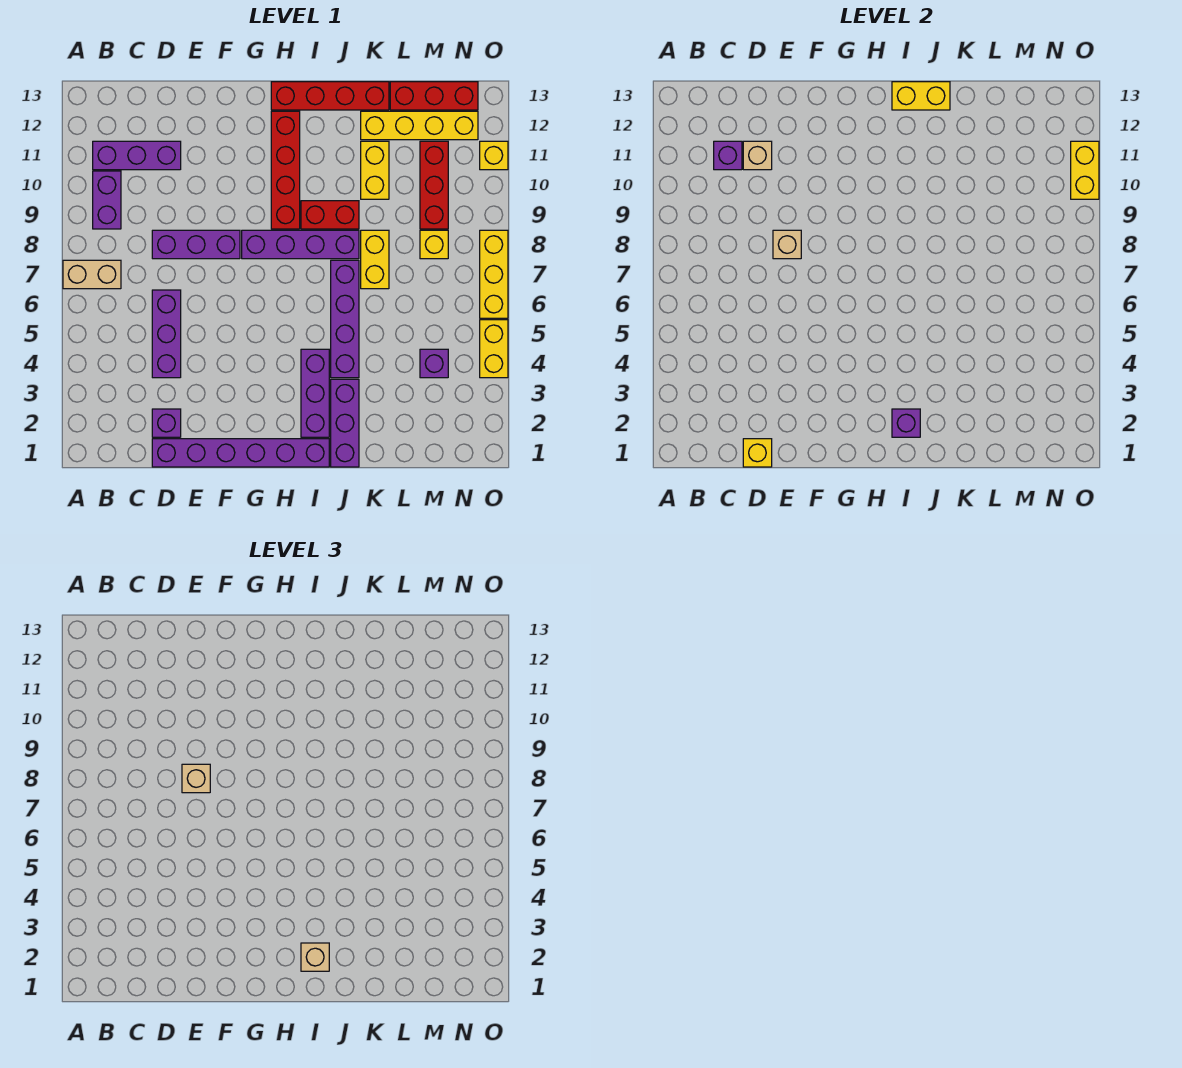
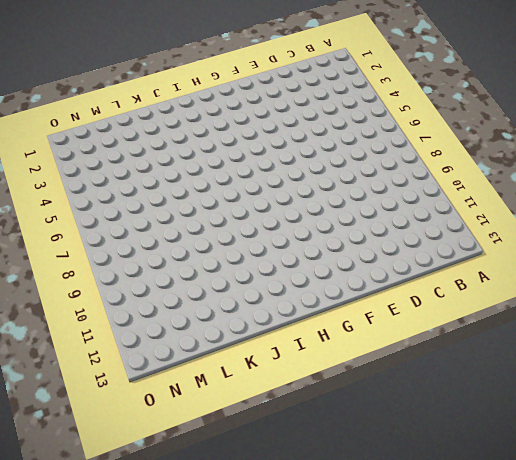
none -> tan brick A7:B7 level 1
none -> purple brick B9:B10 level 1
none -> purple brick B11:D11 level 1
none -> purple brick D1:I1 level 1

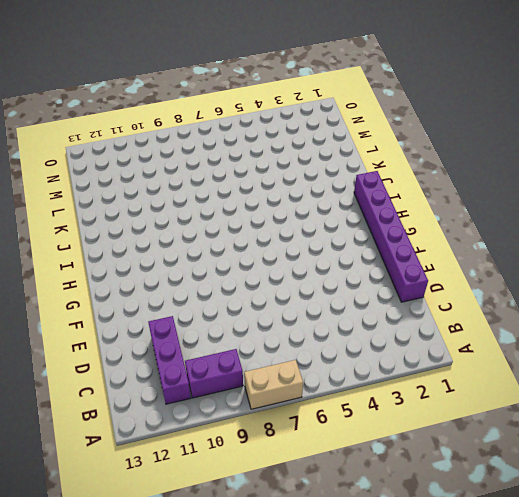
tan brick A7:A8 level 1 -> tan brick A7:B7 level 1
none -> purple brick D2 level 1
none -> purple brick D4:D6 level 1
none -> purple brick D8:F8 level 1
none -> purple brick G8:J8 level 1

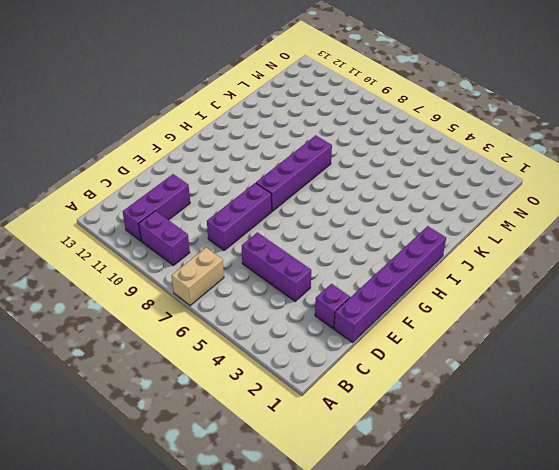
none -> red brick H9:H12 level 1
none -> red brick H13:K13 level 1
none -> purple brick I2:I4 level 1
none -> red brick I9:J9 level 1

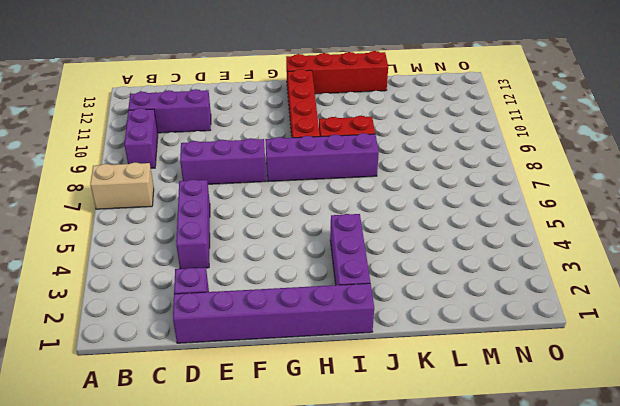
none -> purple brick J1:J3 level 1
none -> purple brick J4:J7 level 1
none -> yellow brick K7:K8 level 1
none -> yellow brick K10:K11 level 1

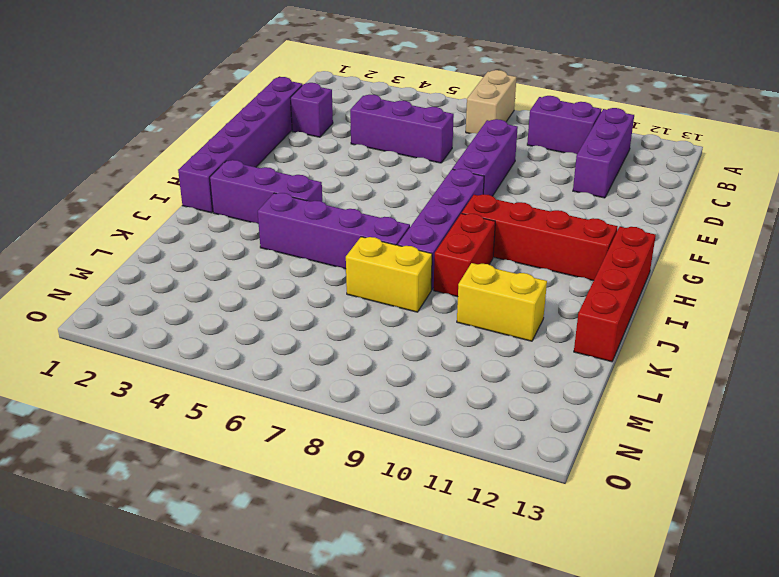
none -> purple brick J1:J3 level 1
none -> yellow brick K12:N12 level 1
none -> red brick L13:N13 level 1
none -> purple brick M4 level 1

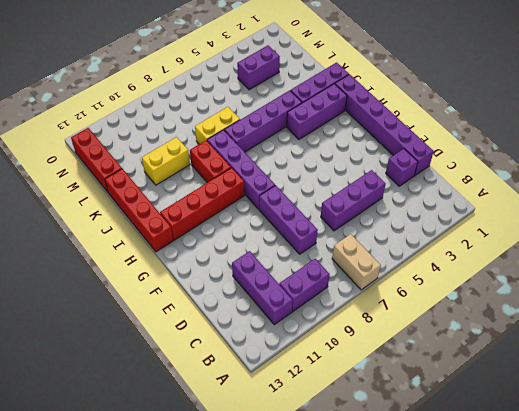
purple brick M3:M4 level 1 -> purple brick M4 level 1
none -> yellow brick K12:N12 level 1
none -> yellow brick M8 level 1
none -> red brick M9:M11 level 1
none -> yellow brick O4:O5 level 1

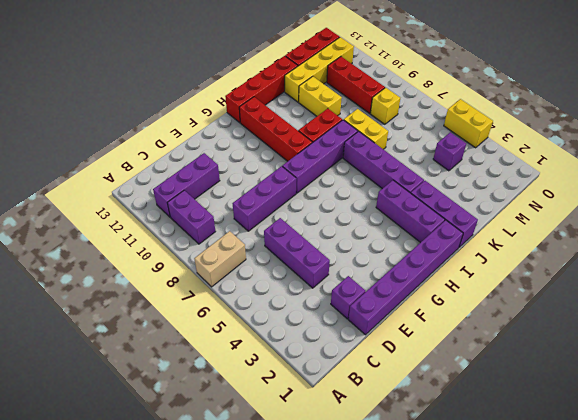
none -> yellow brick O6:O8 level 1
none -> yellow brick O11 level 1
none -> purple brick C11 level 2
none -> yellow brick D1 level 2

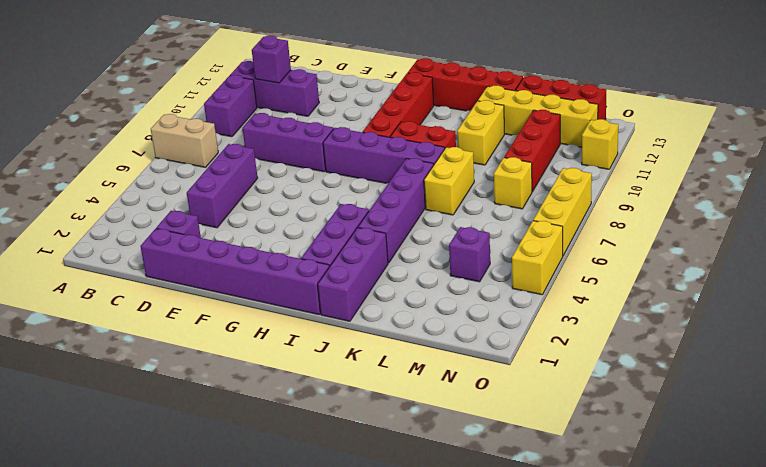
none -> yellow brick D1 level 2
none -> tan brick D11 level 2
none -> tan brick E8 level 2
none -> purple brick I2 level 2

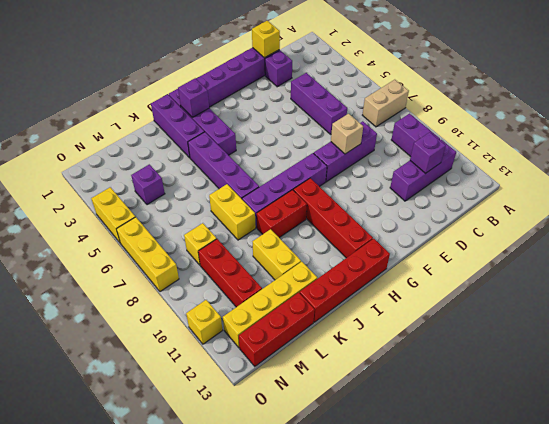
none -> tan brick D11 level 2
none -> yellow brick I13:J13 level 2
none -> yellow brick O10:O11 level 2
none -> tan brick E8 level 3

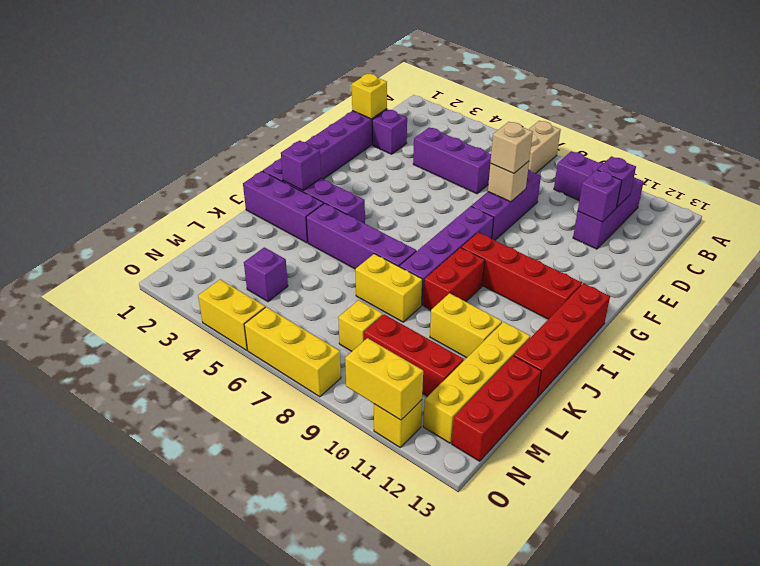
purple brick D11 level 2 -> tan brick D11 level 2
none -> yellow brick I13:J13 level 2
none -> tan brick I2 level 3

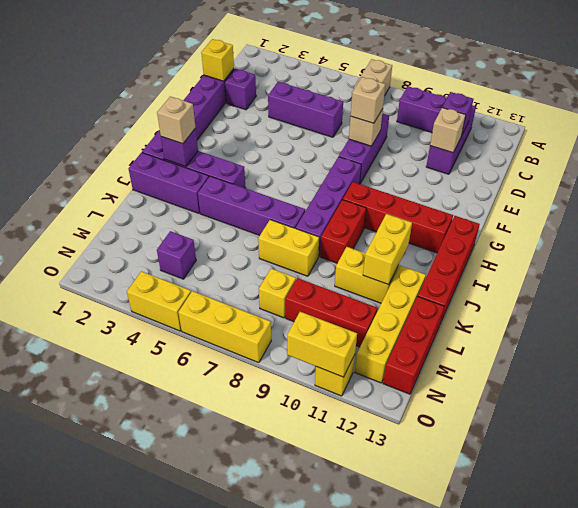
yellow brick J11:K11 level 2 -> yellow brick I13:J13 level 2

